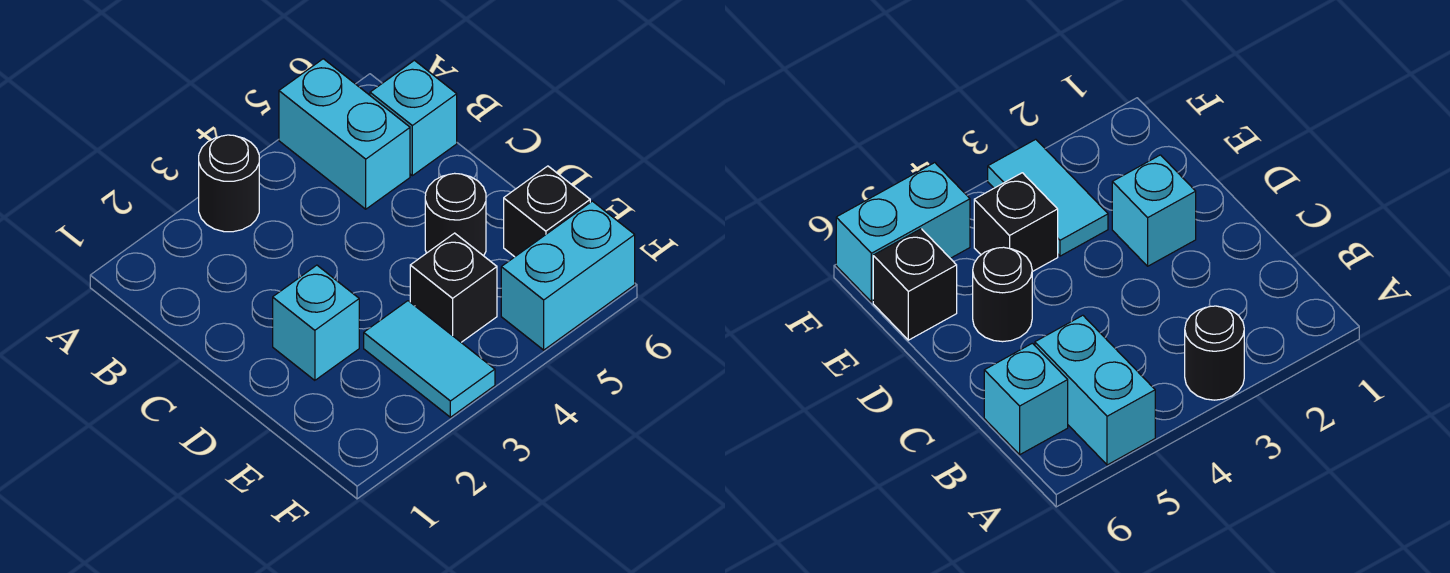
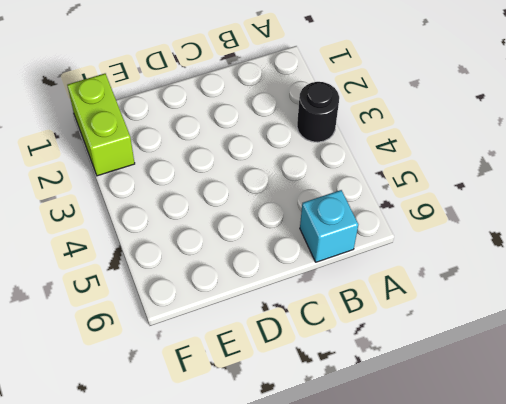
lime brick F1:F2 level 1 -> none
none -> cyan brick A5:B5 level 1
none -> cyan brick D2 level 1

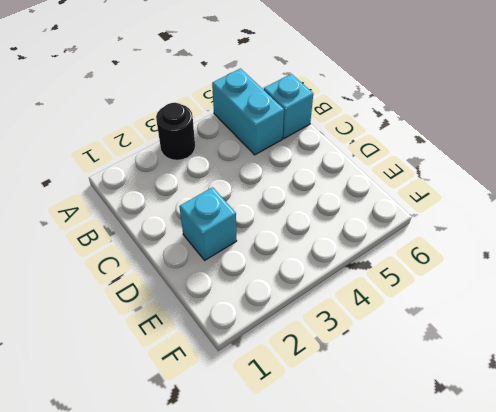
none -> black round brick D5 level 1
none -> cyan tile E3:F3 level 1

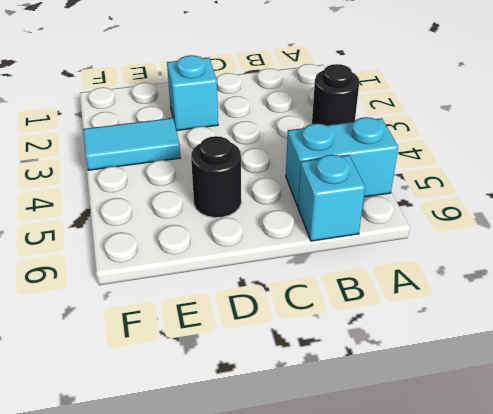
none -> black brick E4 level 1
none -> black brick E6 level 1

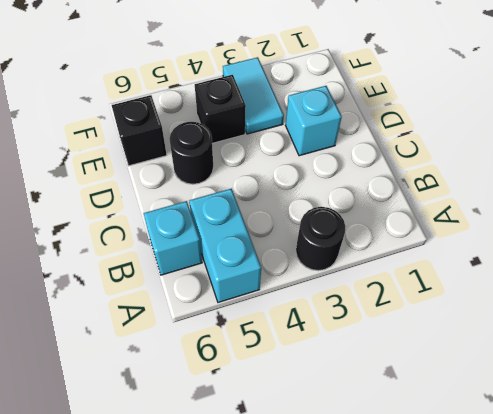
none -> cyan brick F5:F6 level 1

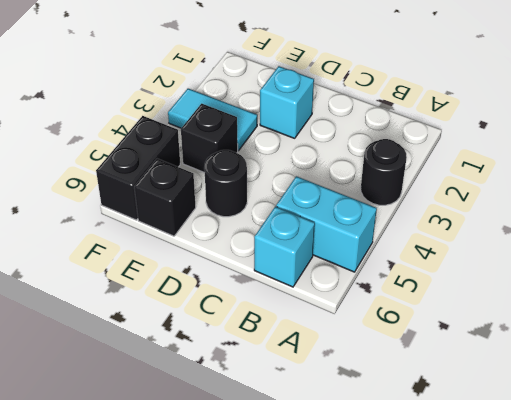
black brick F5:F6 level 1 -> cyan brick F5:F6 level 1

